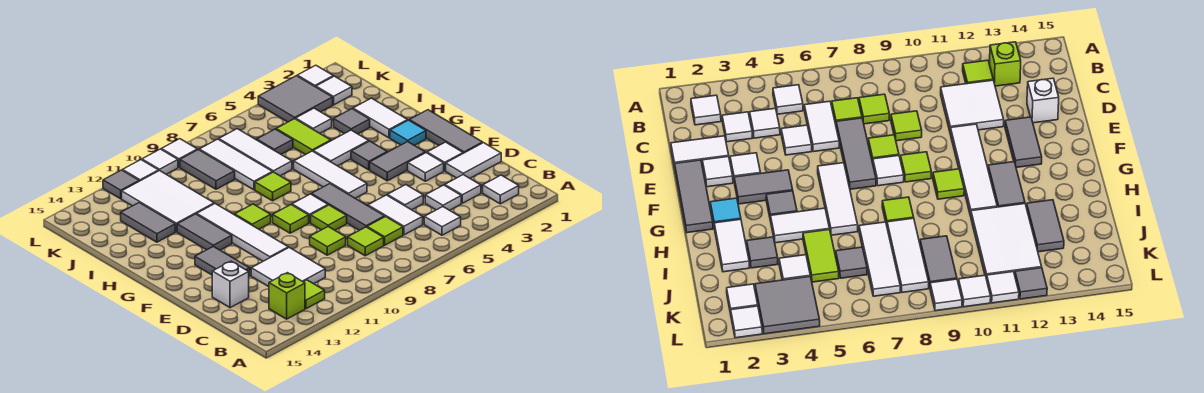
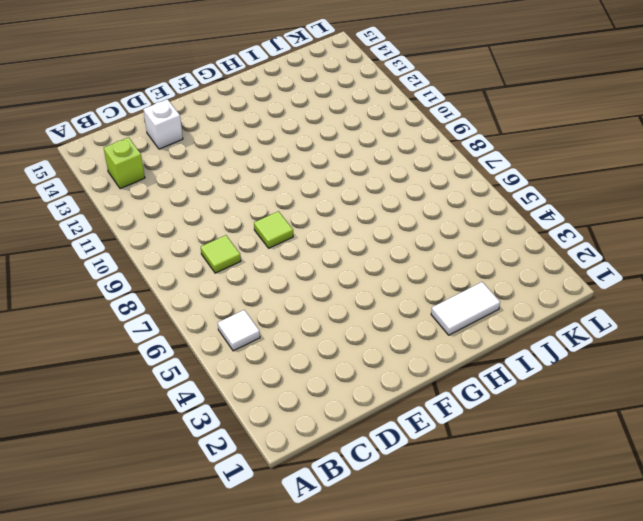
none -> white tile B2 level 1
none -> lime tile B12 level 1
none -> white tile C3 level 1
none -> white tile C4 level 1

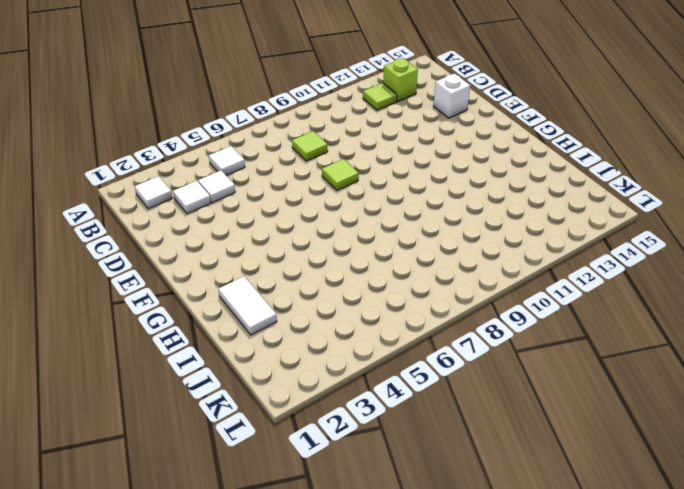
none -> white tile C6:D6 level 1
none -> lime tile C7 level 1
none -> white tile C11:D12 level 1
none -> white tile D1:D2 level 1

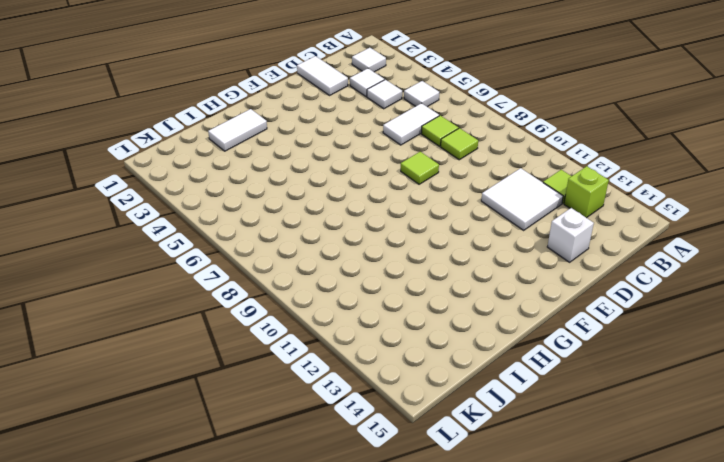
none -> white tile D5 level 1
none -> grey tile D7:F7 level 1
none -> lime tile D9 level 1
none -> grey tile E1:G1 level 1

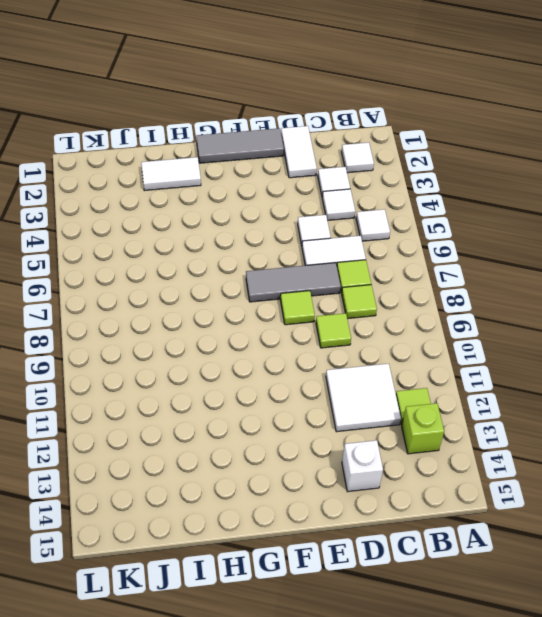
none -> white tile E2 level 1
none -> white tile E3 level 1
none -> white tile E11:H11 level 1
none -> grey tile E13:F13 level 1

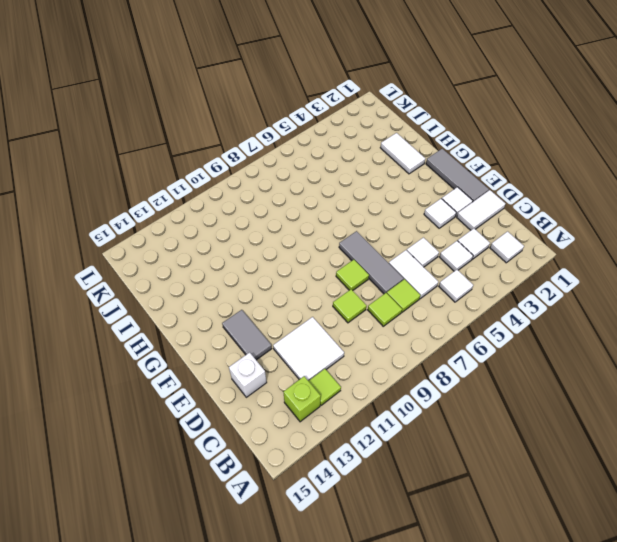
none -> white tile E11:H11 level 1
none -> grey tile F3:F4 level 1
none -> white tile F6:H6 level 1
none -> white tile F8 level 1

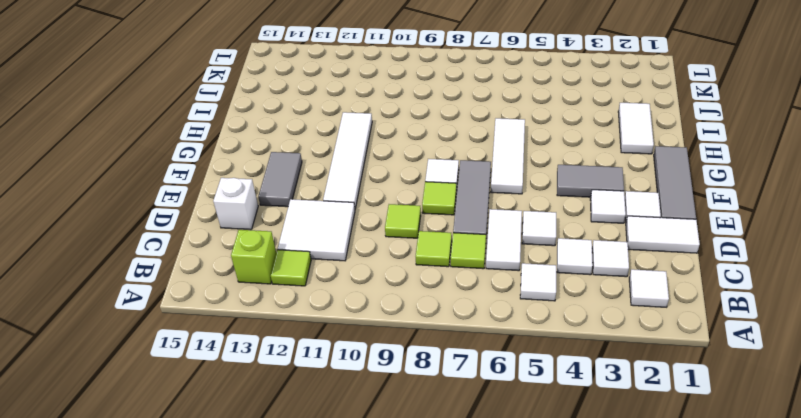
none -> lime tile F9 level 1
none -> cyan tile G2 level 1
none -> grey tile G4 level 1
none -> lime tile G10 level 1

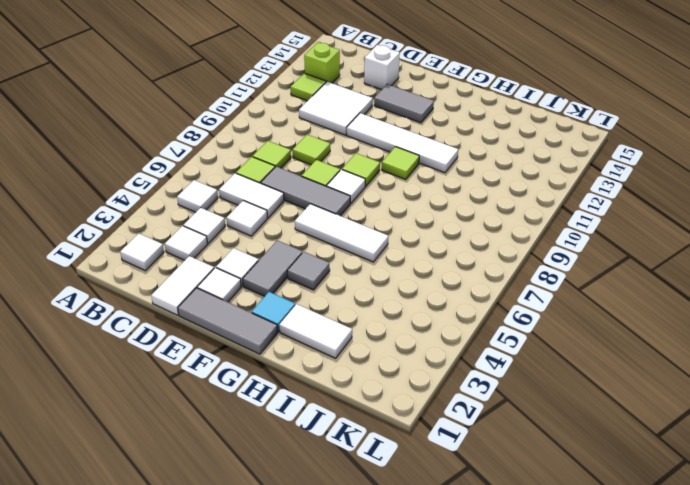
none -> grey tile G12:H12 level 1
none -> white tile H4:H5 level 1
none -> lime tile H8 level 1
none -> grey tile I3 level 1

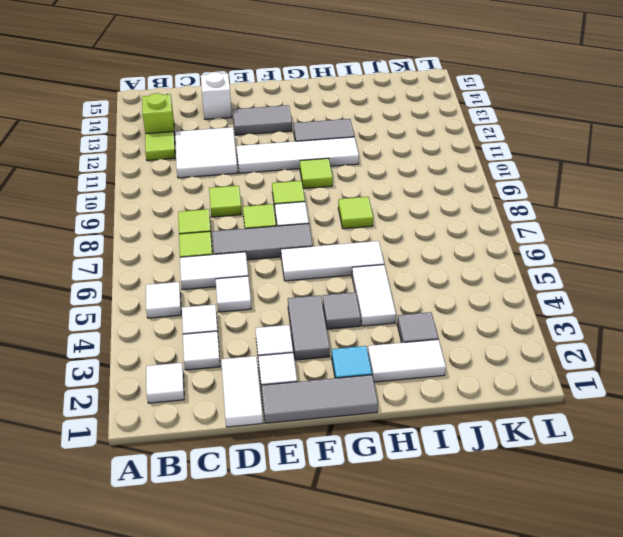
none -> lime tile I5:J5 level 1
none -> white tile I7:K7 level 1
none -> white tile I8:K8 level 1
none -> white tile I11:K12 level 1

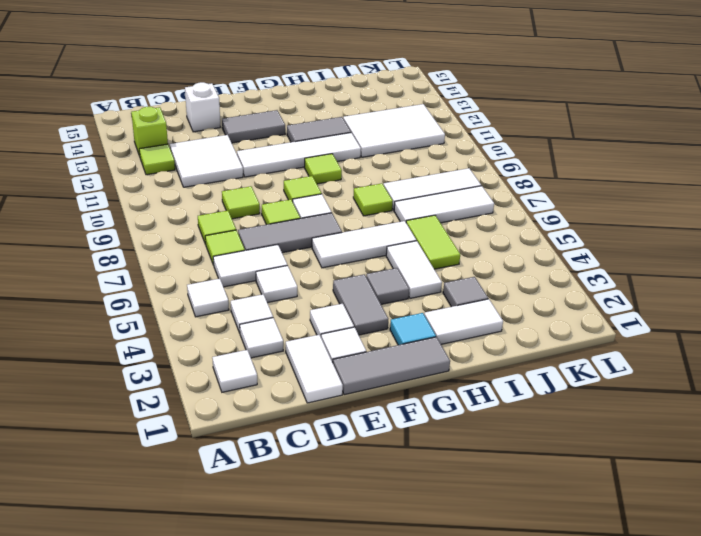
lime tile I5:I6 level 1 -> lime tile I5:J5 level 1
none -> grey tile I13:J13 level 1
none -> white tile J4 level 1
none -> grey tile J6 level 1
none -> grey tile J9:K9 level 1

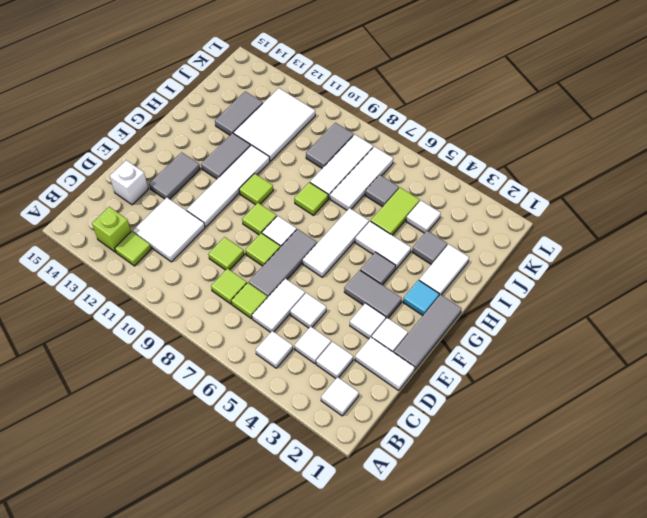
none -> white tile K2 level 1
none -> grey tile K3:L4 level 1
none -> white tile L2 level 1
none -> white tile L9 level 1

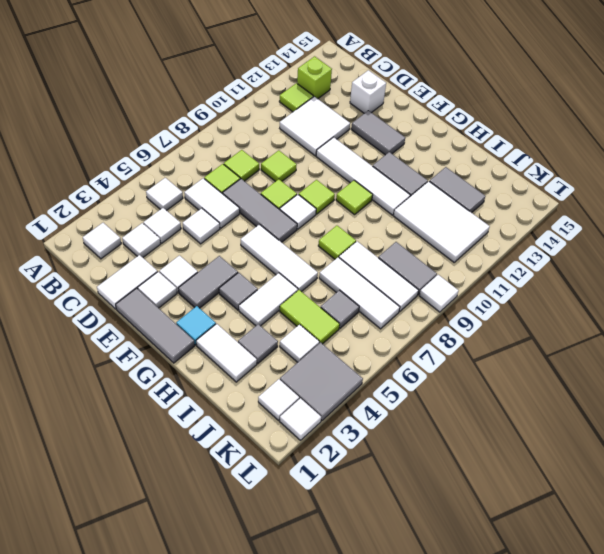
none -> white tile L10 level 1
none -> white tile L11 level 1
none -> grey tile L12 level 1

